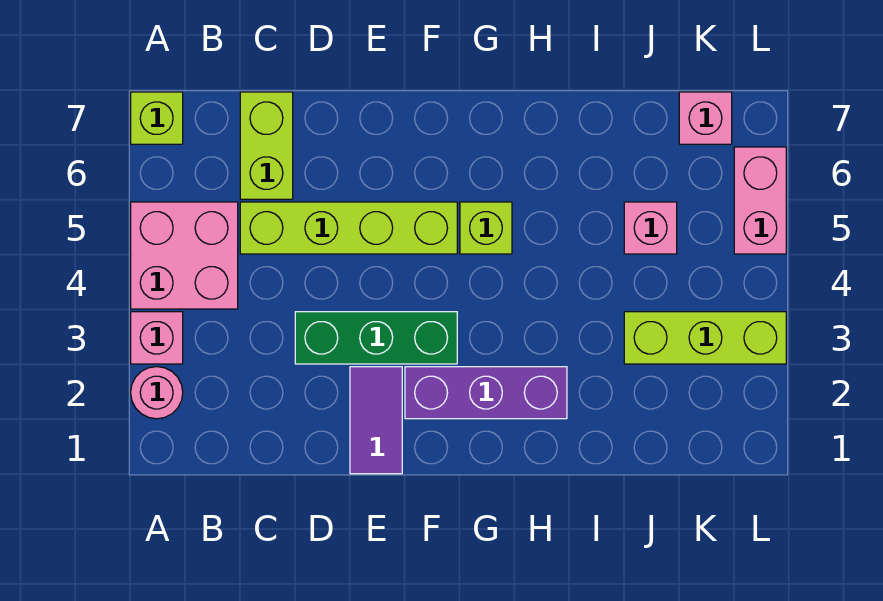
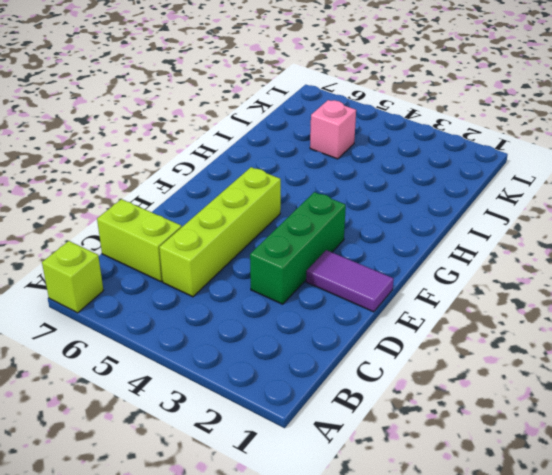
none -> pink round brick A2 level 1
none -> pink brick A3 level 1
none -> pink brick A4:B5 level 1

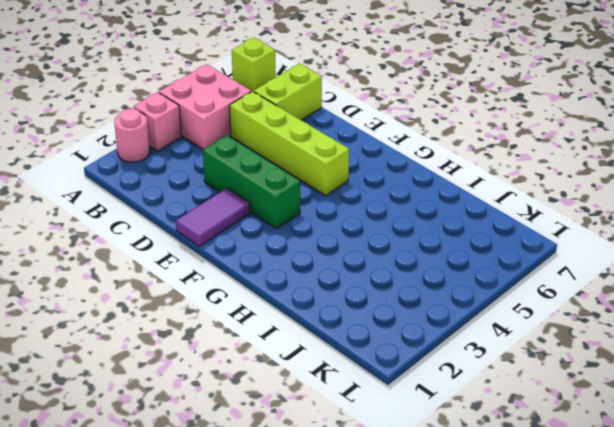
none -> purple brick F2:H2 level 1
none -> lime brick G5 level 1
none -> lime brick J3:L3 level 1

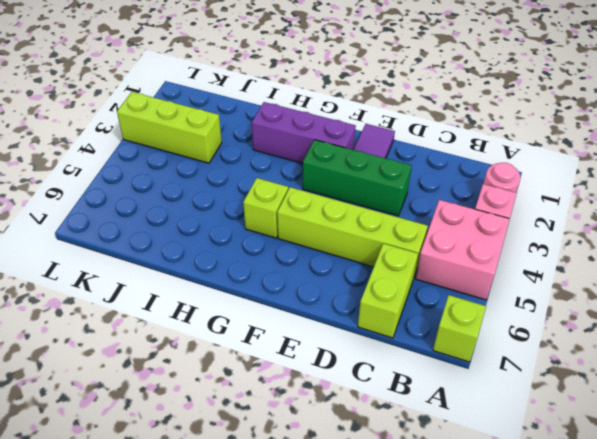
none -> pink brick J5 level 1
none -> pink brick K7 level 1
none -> pink brick L5:L6 level 1

